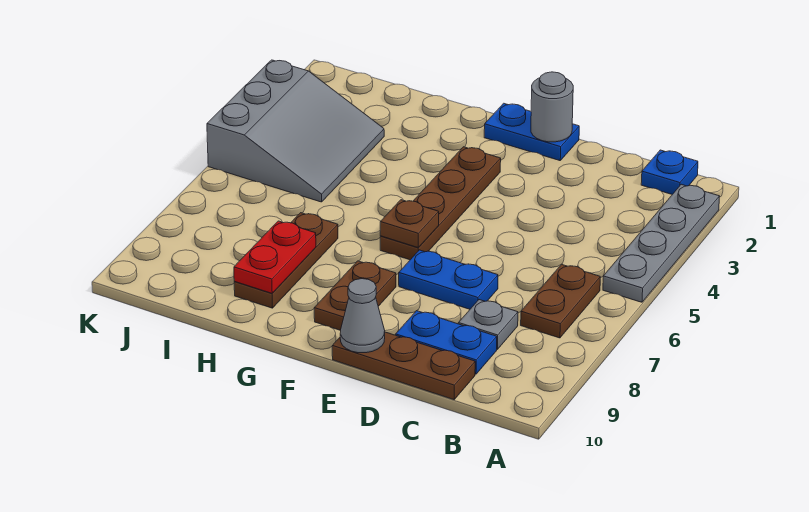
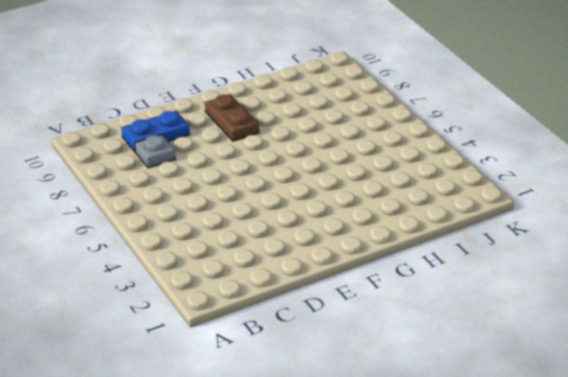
none -> grey plate A2:A5 level 1
none -> blue plate B1 level 1
none -> brown plate B6:B7 level 1

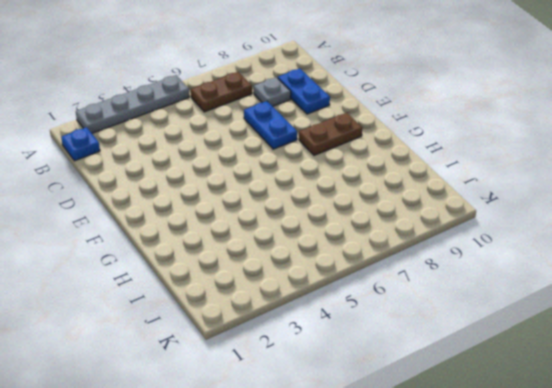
none -> brown plate C10:E10 level 1
none -> blue plate E1:F1 level 1
none -> brown plate F3:F6 level 1

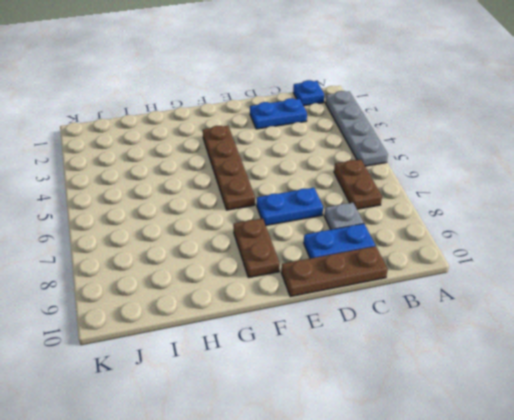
blue plate C2:D2 level 1 -> blue plate E1:F1 level 1
none -> brown plate H7:H9 level 1
none -> grey slope I3:K5 level 1 top K
none -> grey round brick E1 level 2

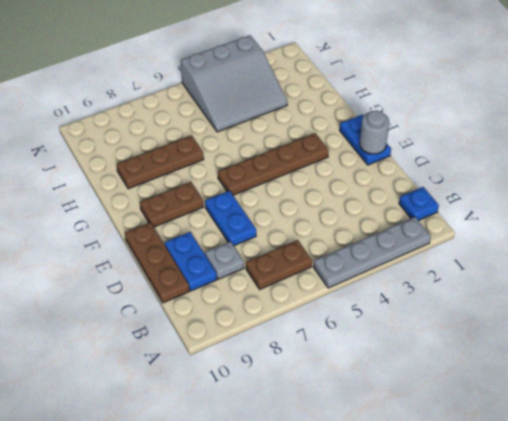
none -> grey cone E10 level 2
none -> brown plate F6 level 2
none -> red plate H8:H9 level 2

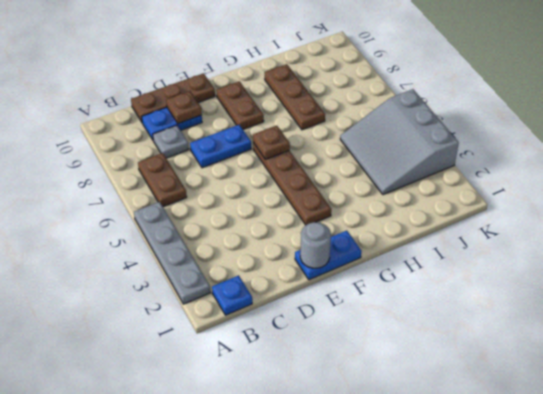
brown plate D9 level 2 -> none
none -> grey cone E10 level 2
none -> red plate H8:H9 level 2

